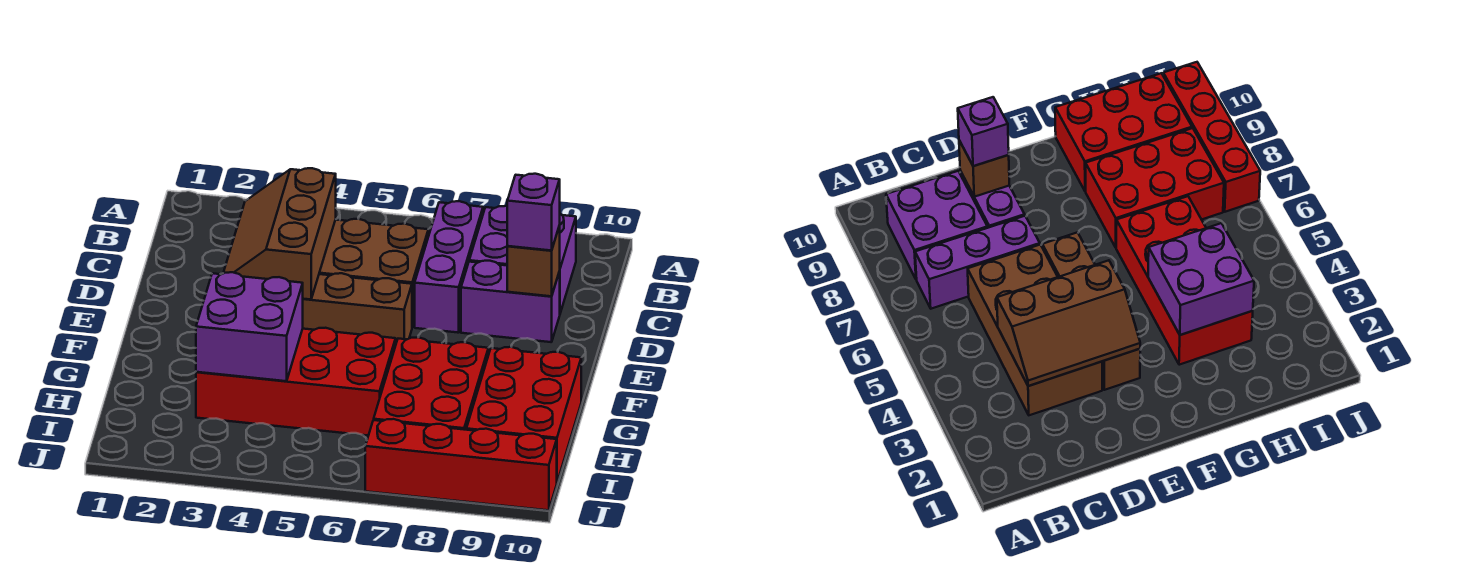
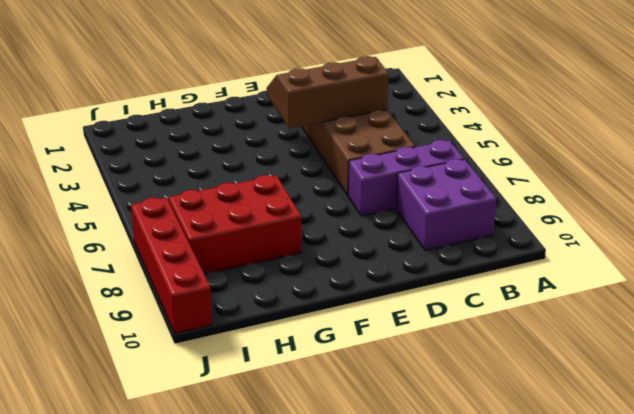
none -> purple brick D8:D9 level 1
none -> brown brick E3:E6 level 1
none -> red brick G3:H6 level 1

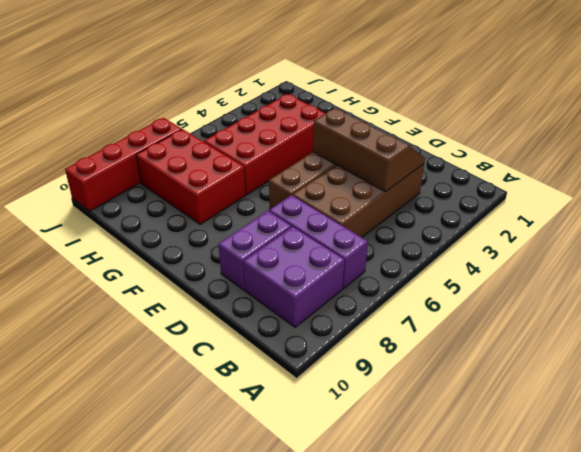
none -> red brick G9:I10 level 1
none -> brown brick D9 level 2
none -> purple brick G3:H4 level 2

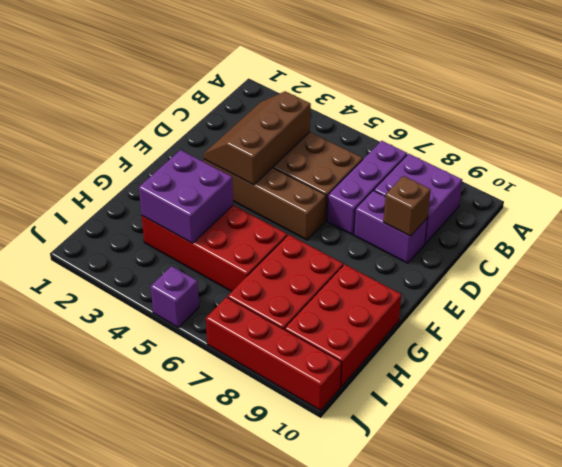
purple brick J5 level 1 -> purple brick D9 level 3

